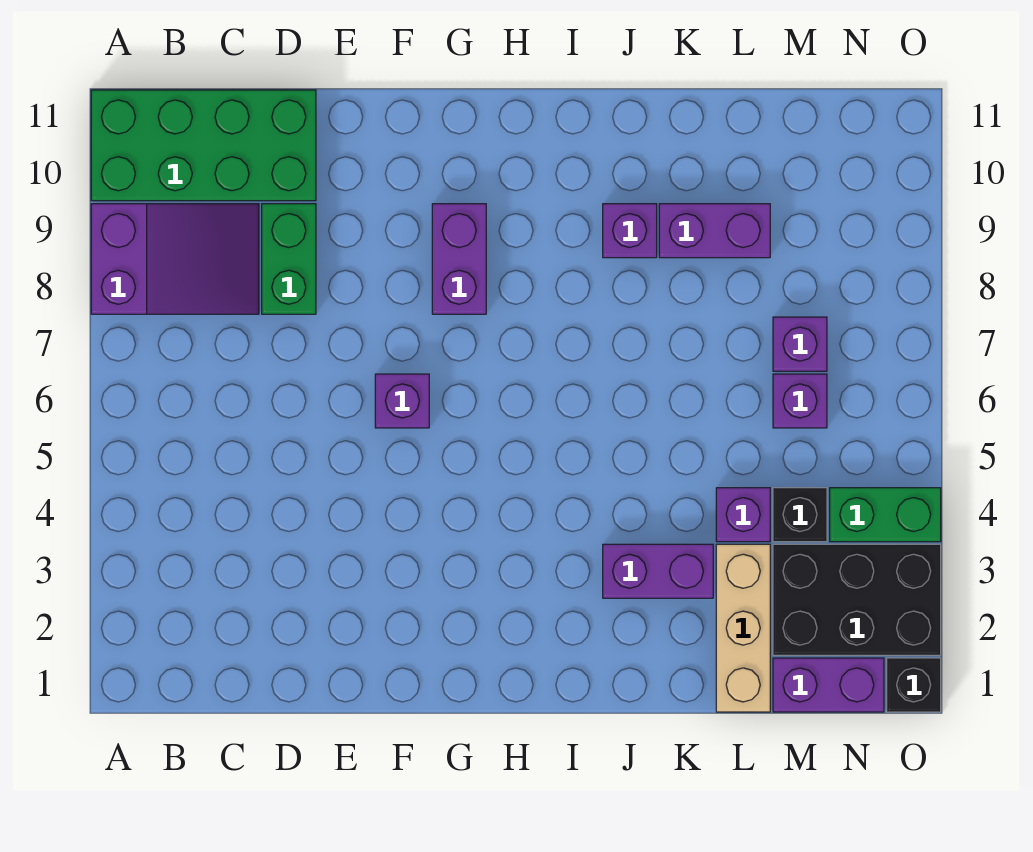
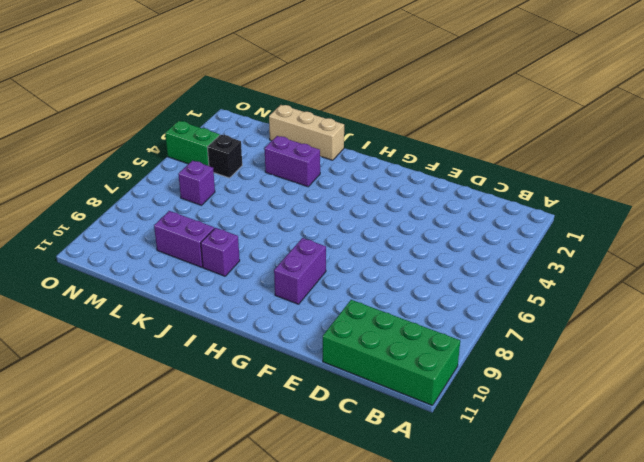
tan brick J1:L1 level 1 -> tan brick L1:L3 level 1
none -> purple slope A8:C9 level 1 top A
none -> green brick D8:D9 level 1
none -> purple brick F6 level 1

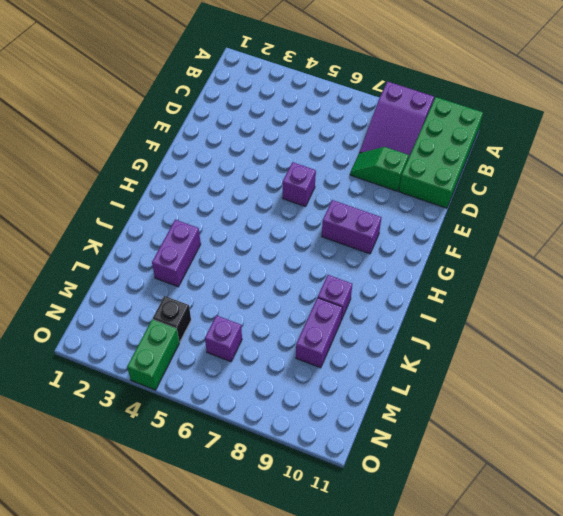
green slope D8:D9 level 1 top 9 -> green brick D8:D9 level 1
none -> tan brick L1:L3 level 1
none -> purple brick L4 level 1
none -> purple brick M1:N1 level 1

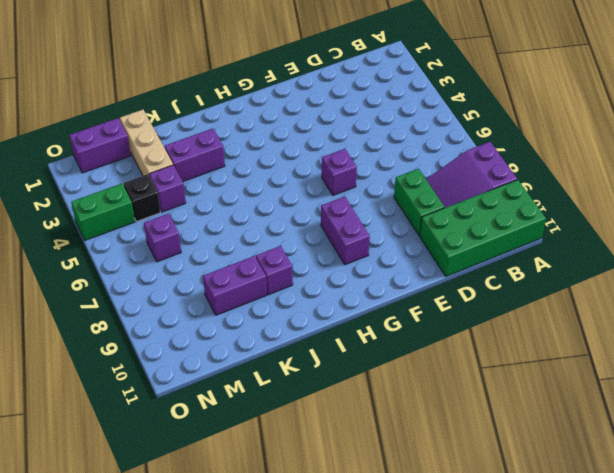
none -> black brick M2:O3 level 1
none -> purple brick M7 level 1
none -> black brick O1 level 1

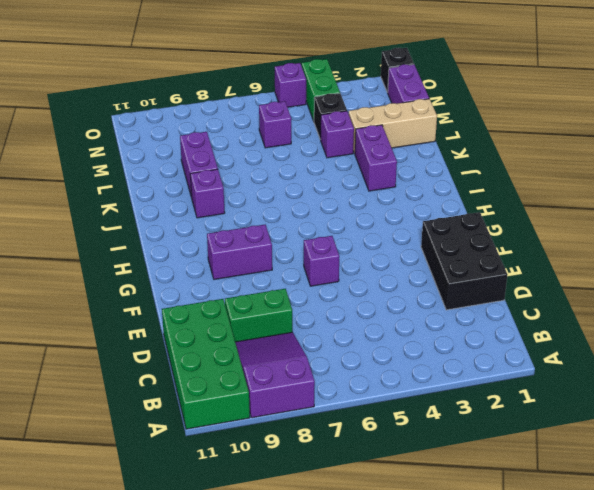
black brick D1:F2 level 1 -> black brick M2:O3 level 1
purple brick O5 level 1 -> purple brick M7 level 1

